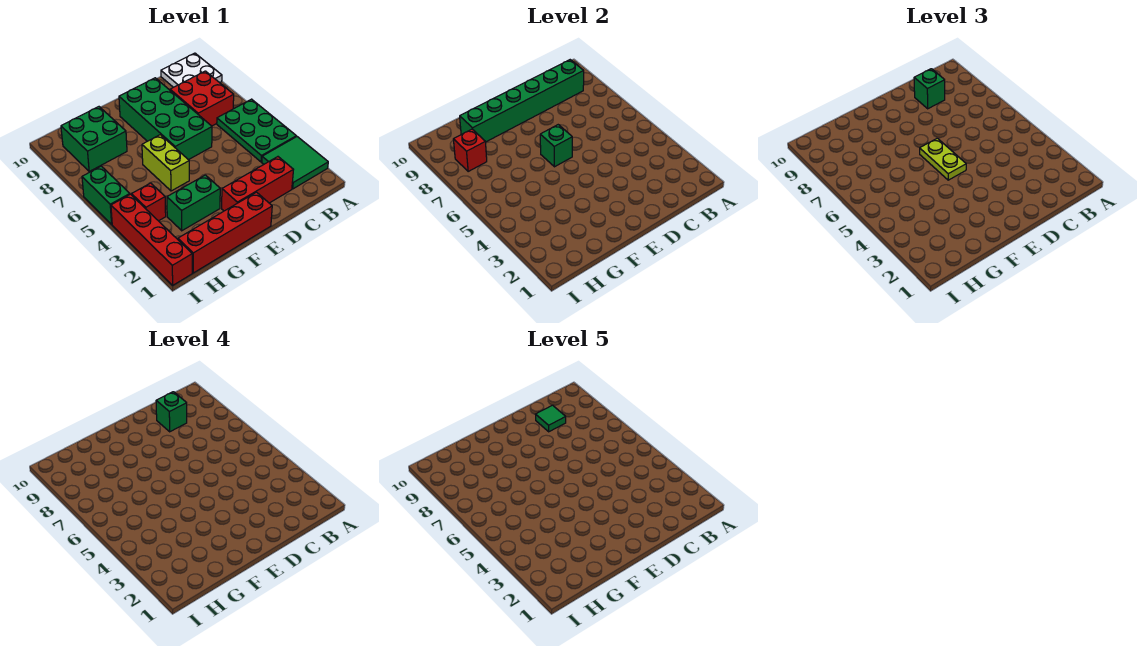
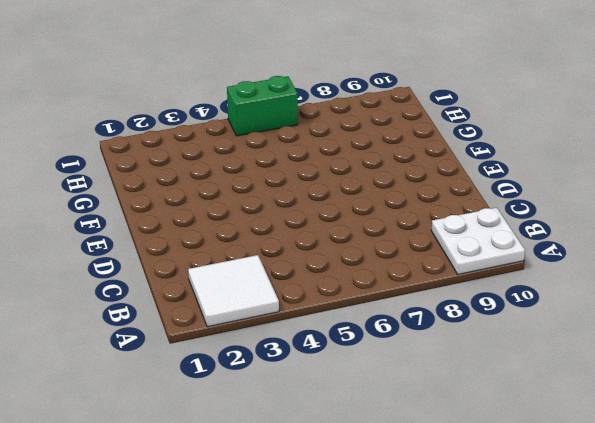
white tile A2:B3 level 1 -> green tile A2:B3 level 1
none -> green plate A4:B6 level 1
none -> red brick B7:C8 level 1
none -> red brick C2:E2 level 1

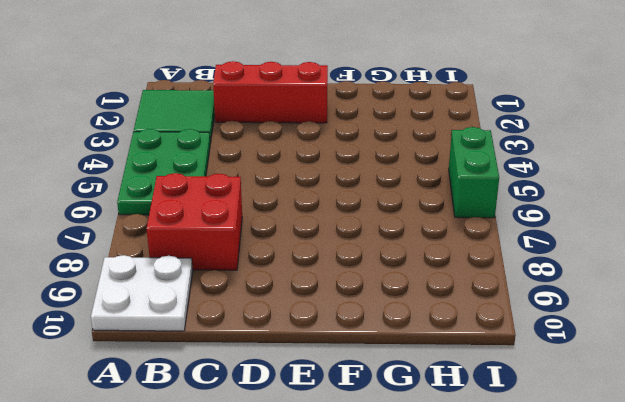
none -> green brick D6:E9 level 1
none -> red brick E1:H1 level 1
none -> green brick F3:G3 level 1

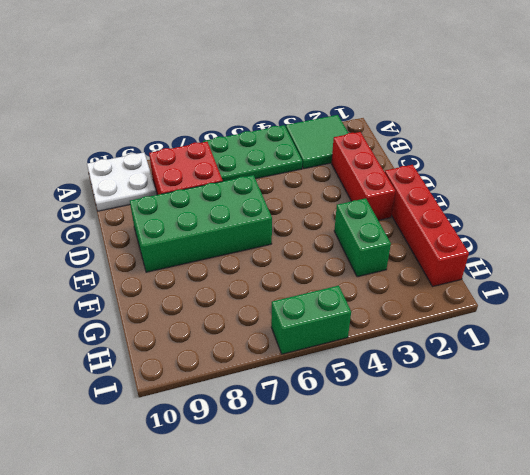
none -> lime brick F5:F6 level 1
none -> green brick G8:H9 level 1
none -> red brick H4 level 1

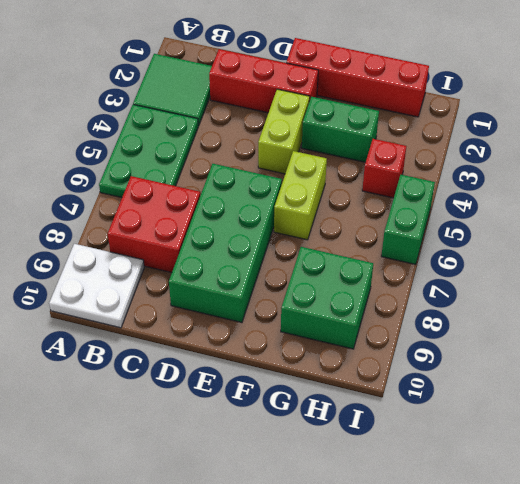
lime brick E3:E4 level 1 -> none
none -> red brick I1:I4 level 1
none -> green brick B9:G9 level 2
none -> green brick E6 level 2

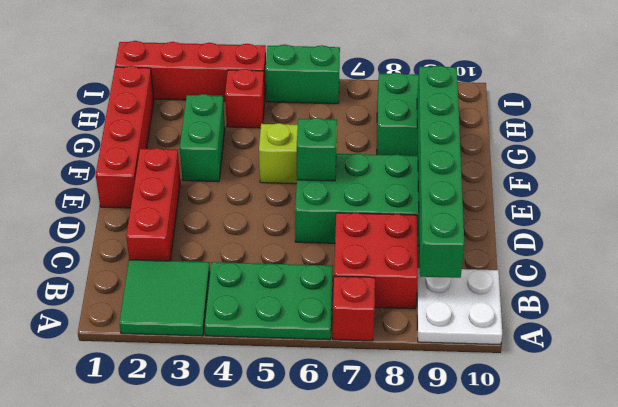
red brick A7 level 1 -> red brick H8 level 2
none -> green brick C9 level 3
none -> lime plate E5:E6 level 3
none -> green brick C9 level 4

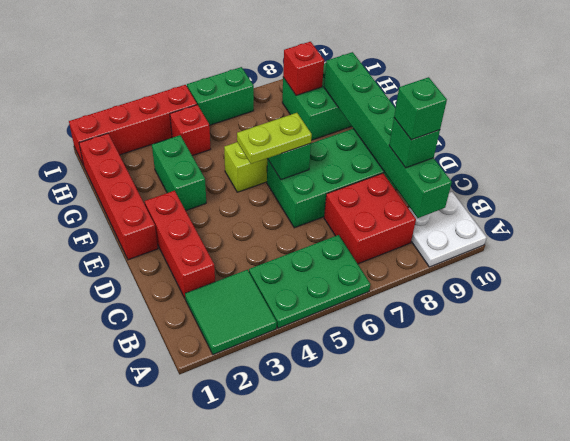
none -> green tile C9 level 5

